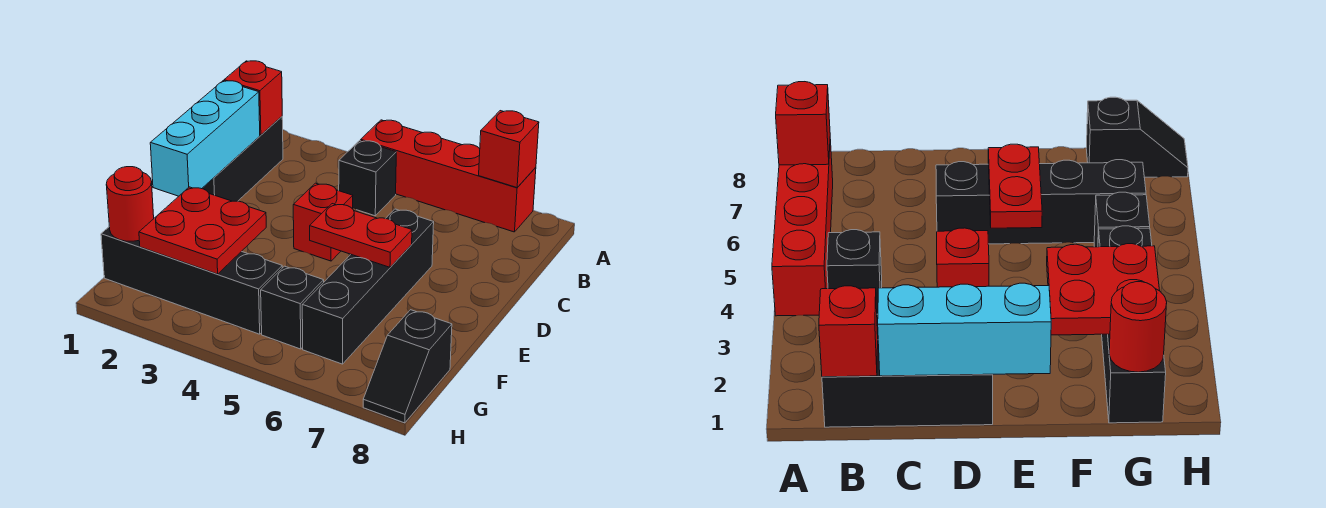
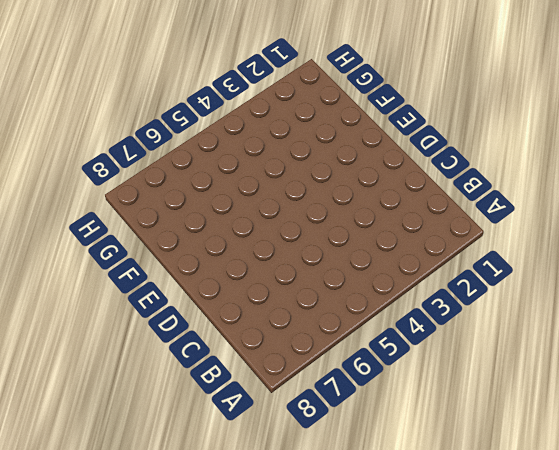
none -> red brick A4:A7 level 1
none -> black brick B1:D1 level 1
none -> black brick B4 level 1

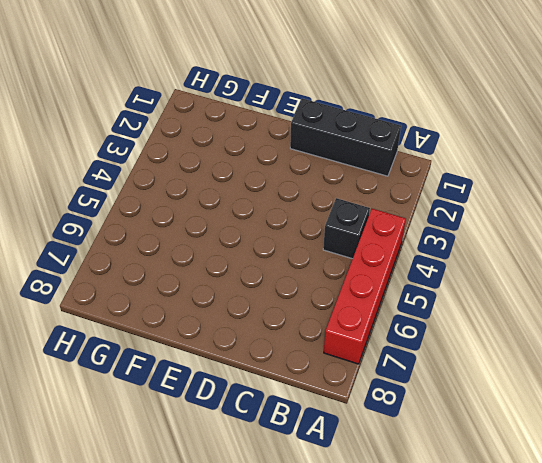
none -> red brick D4 level 1
none -> black brick D6:G6 level 1
none -> black brick G1:G4 level 1

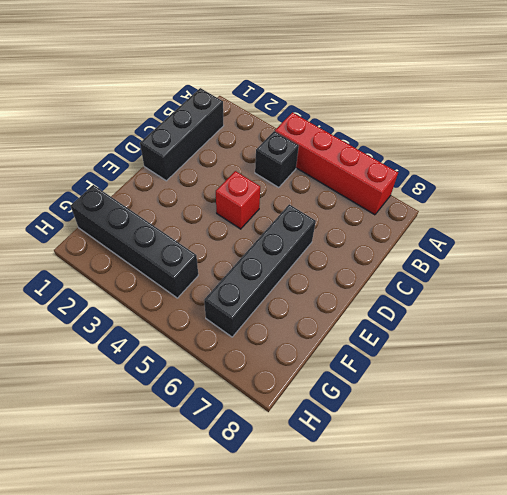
none -> black brick G5 level 1
none -> black slope G8:H8 level 1 top G
none -> red brick A7 level 2

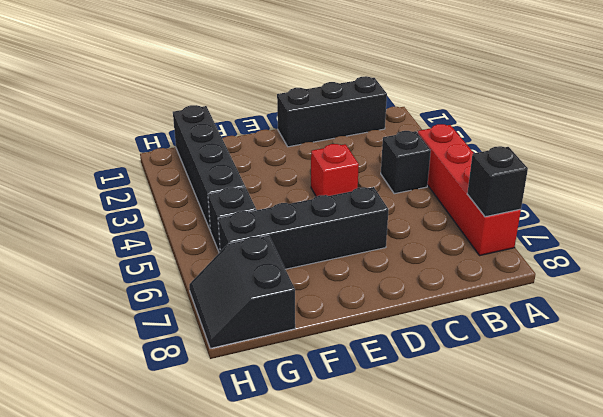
black brick A7 level 2 -> red brick A7 level 2
black slope G7:H8 level 1 top G -> black slope G8:H8 level 1 top G
none -> red brick B1 level 2
none -> cyan brick C1:E1 level 2
none -> red plate E5:E6 level 2

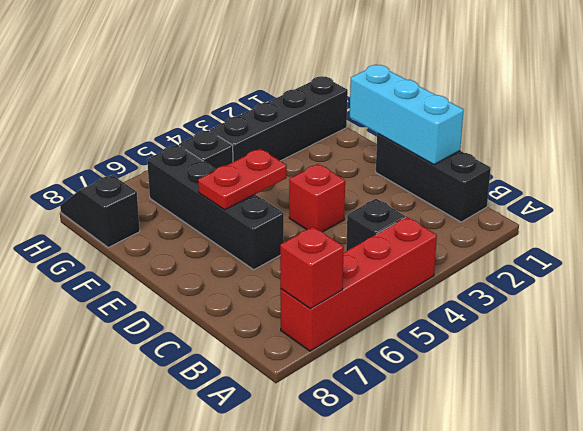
none -> red brick B1 level 2
none -> red plate F2:G3 level 2
none -> red round brick G1 level 2

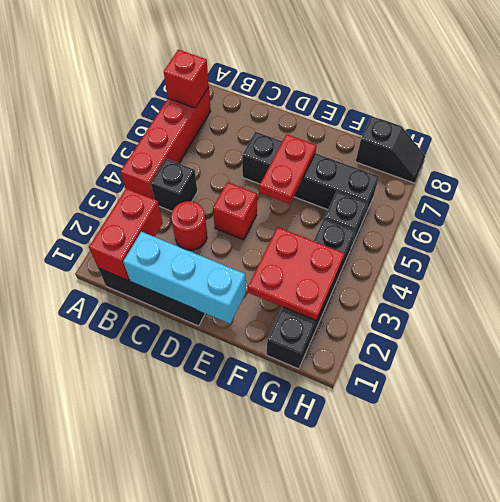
red brick B1:B2 level 2 -> red brick B1 level 2
red round brick C3 level 1 -> red round brick G1 level 2

